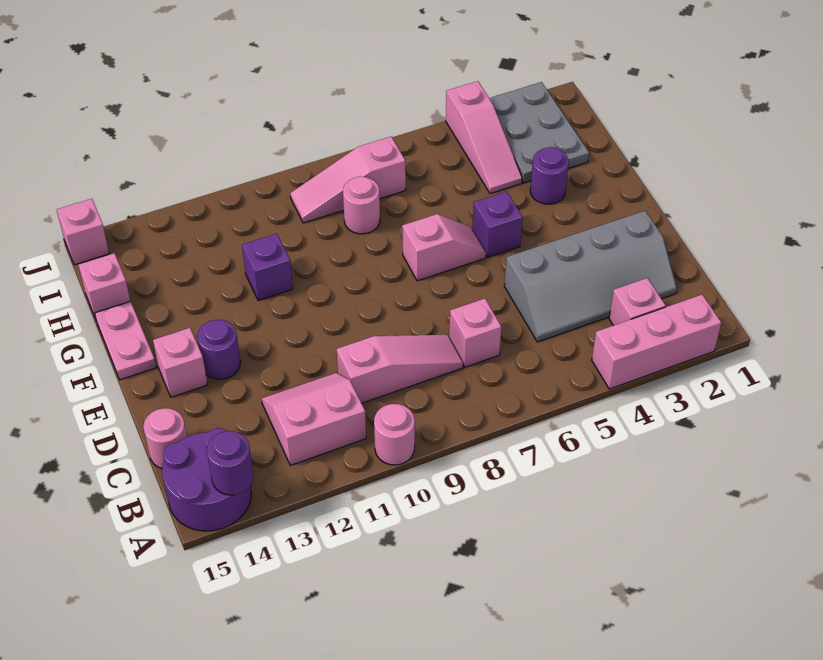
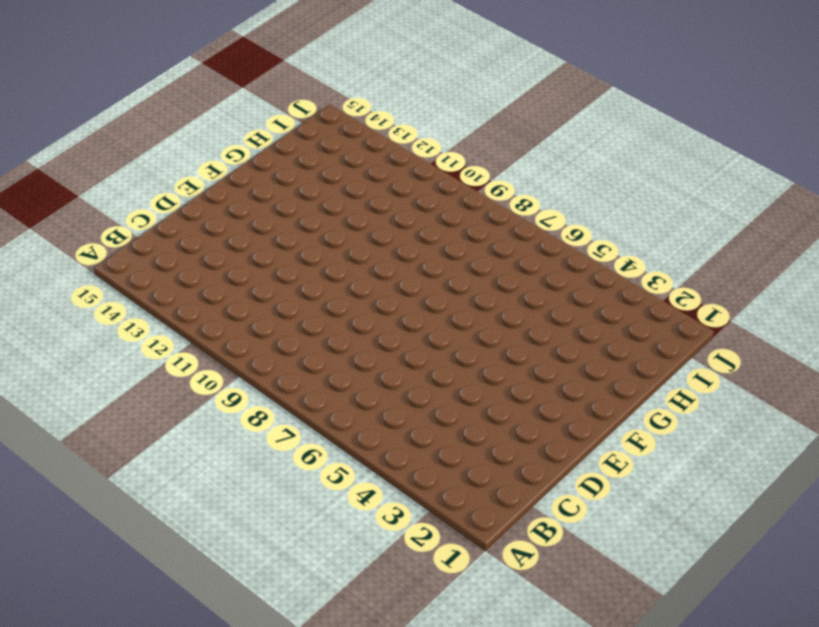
none -> pink brick A2:A4 level 1
none -> pink round brick A10 level 1
none -> purple round brick A14:B15 level 1

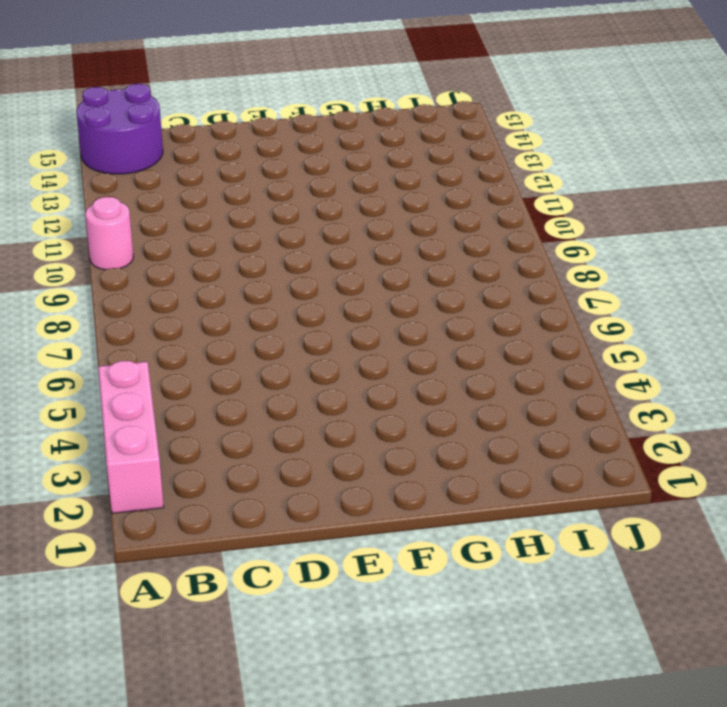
none -> pink brick B3 level 1
none -> pink slope B11:C12 level 1 top B
none -> grey slope C2:D5 level 1 top D

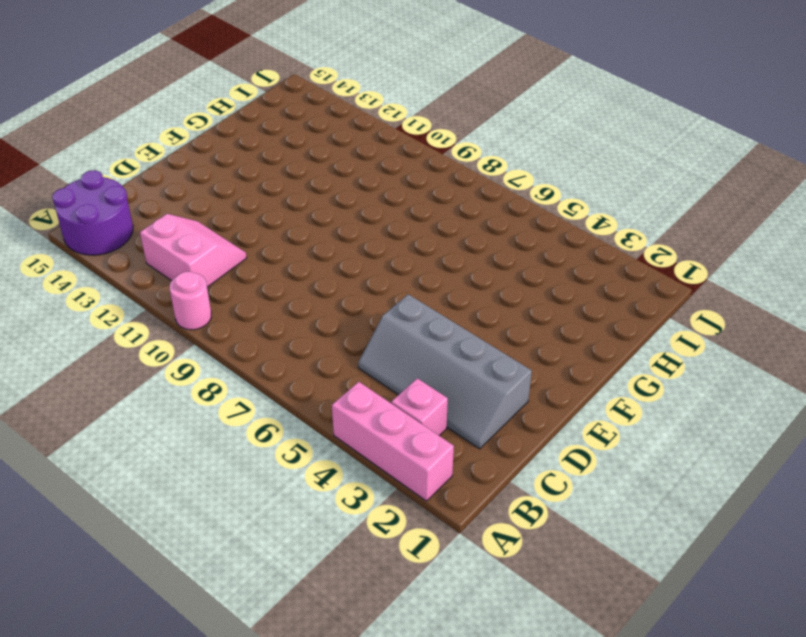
none -> pink brick C7 level 1
none -> pink slope C8:C10 level 1 top 10
none -> pink round brick C15 level 1

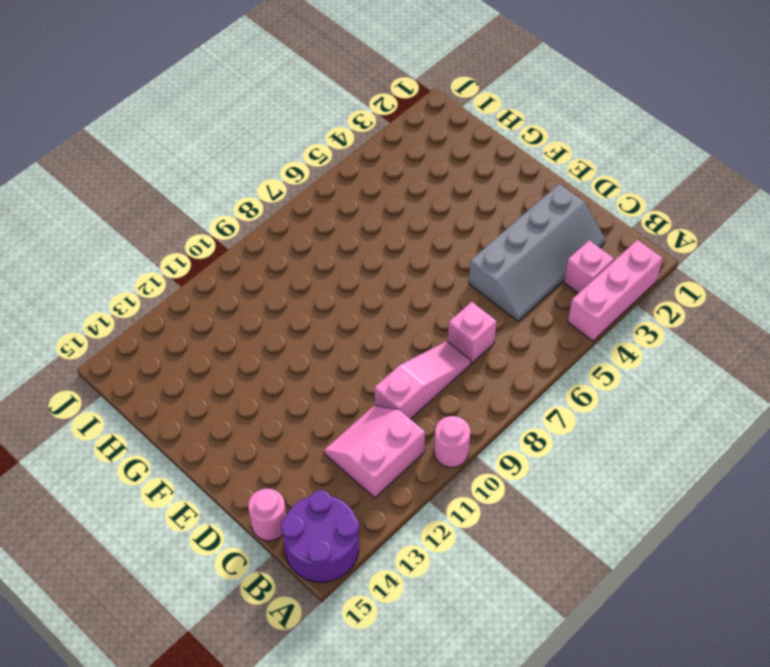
none -> purple round brick E13 level 1
none -> pink brick E14 level 1
none -> purple brick F5 level 1

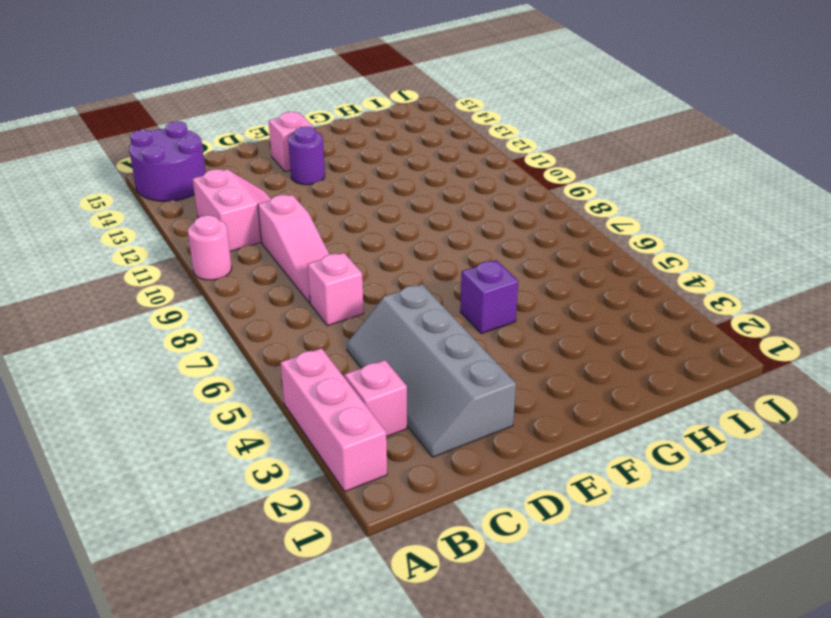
none -> pink round brick C15 level 1
none -> pink slope F6:F7 level 1 top 7
none -> pink plate F15:G15 level 1

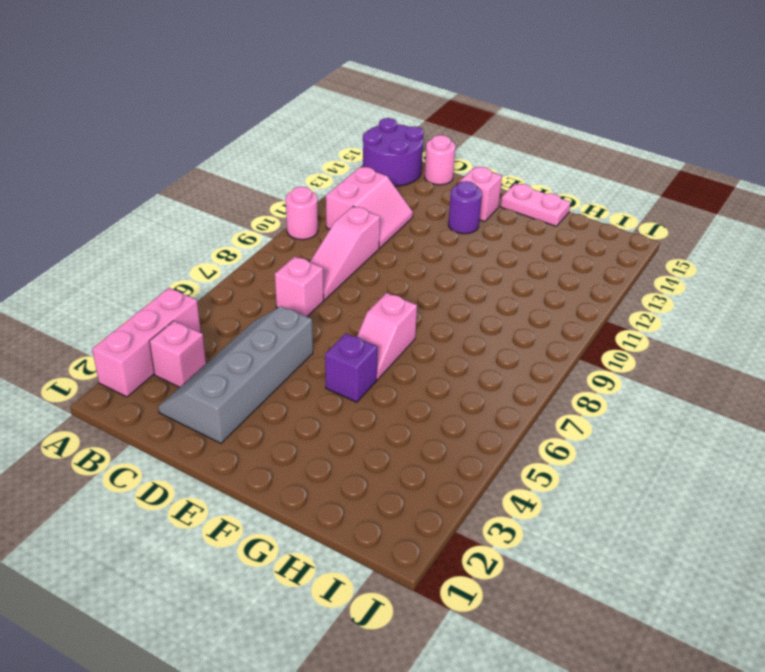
none -> purple round brick G3 level 1
none -> purple brick G11 level 1
none -> grey plate H2:J3 level 1

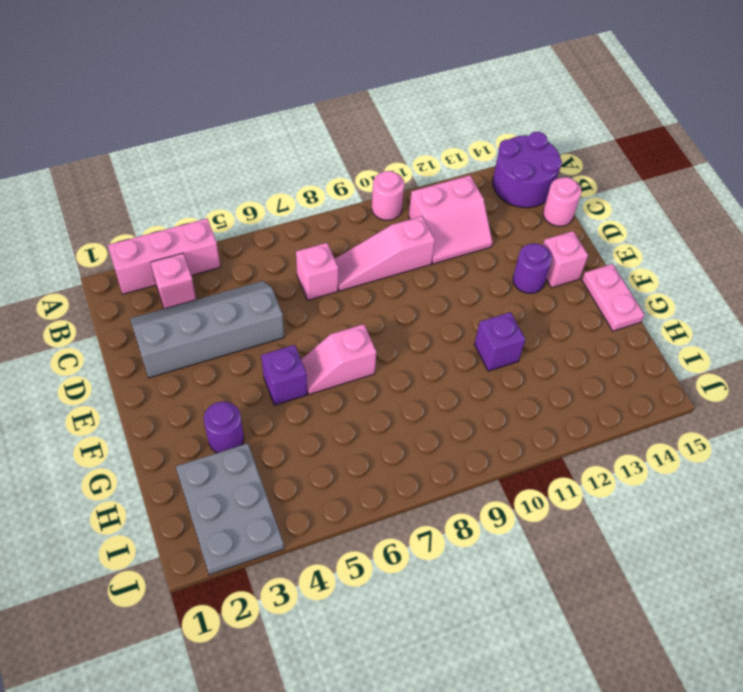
none -> pink slope H4:J4 level 1 top J
none -> pink round brick H8 level 1
none -> pink brick H15 level 1

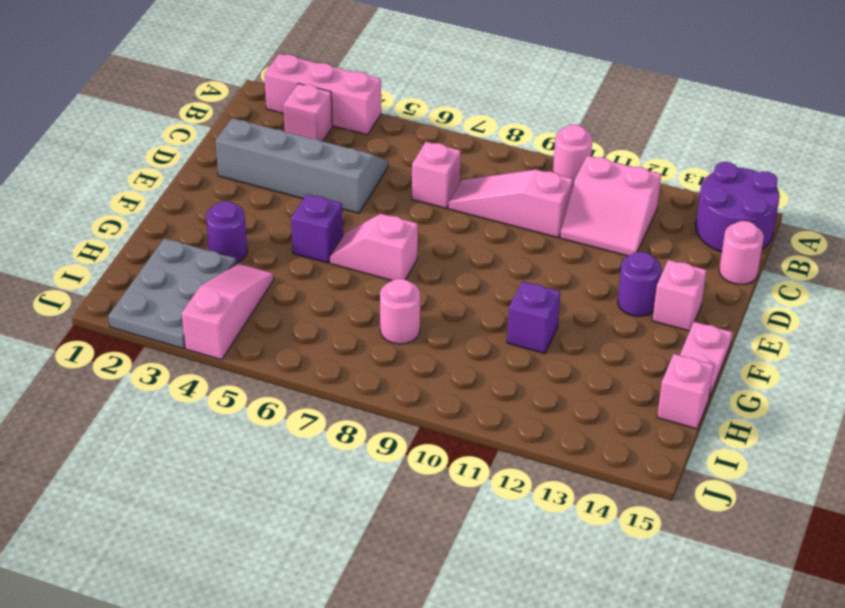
none -> pink slope I7:I9 level 1 top 7
none -> pink brick J15 level 1
none -> purple round brick A14 level 2

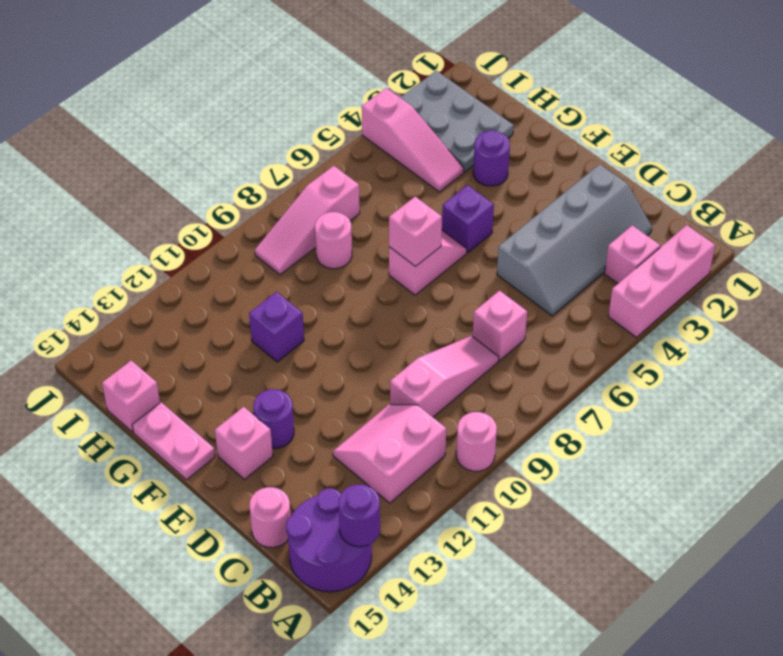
pink brick F7 level 2 -> pink brick J15 level 1

